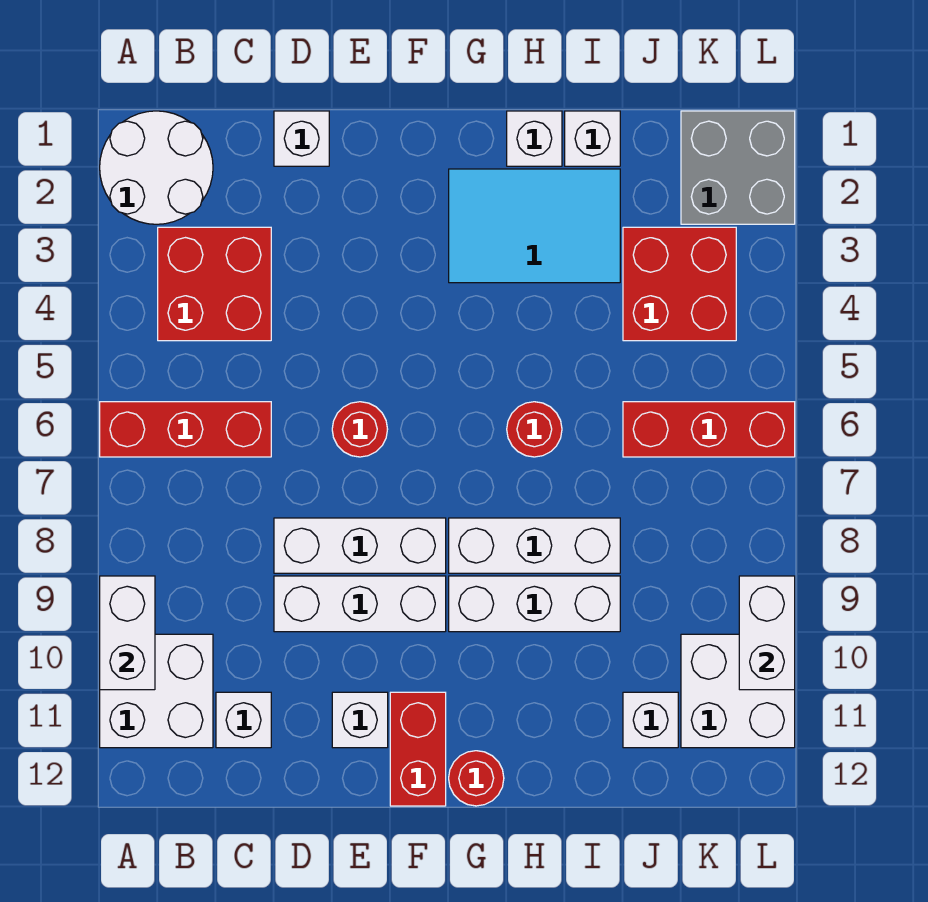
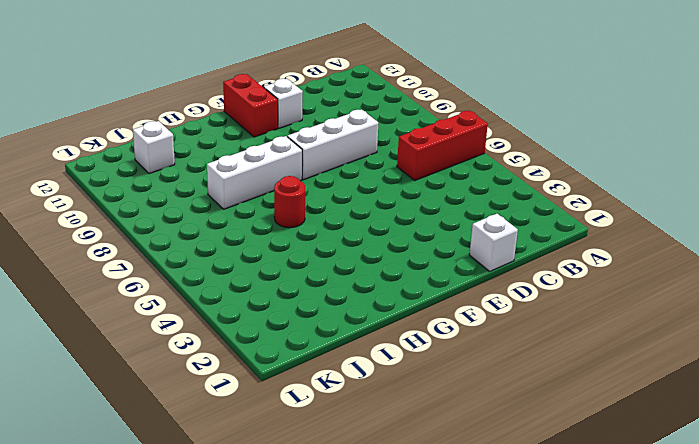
none -> white round brick A1:B2 level 1
none -> white brick A10:B11 level 1
none -> red brick B3:C4 level 1

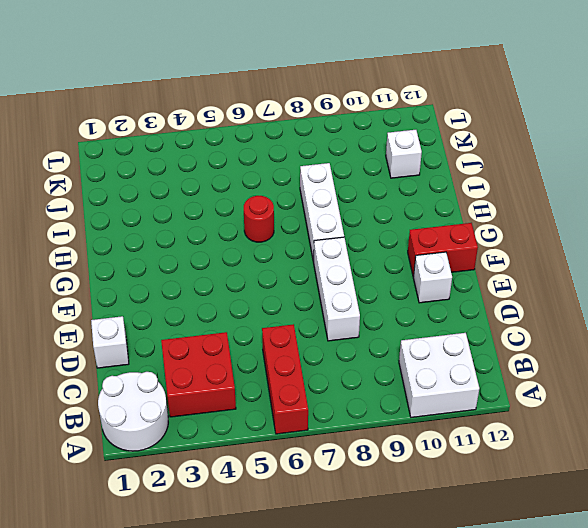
none -> white brick C11 level 1
none -> white brick D9:F9 level 1
none -> red round brick E6 level 1

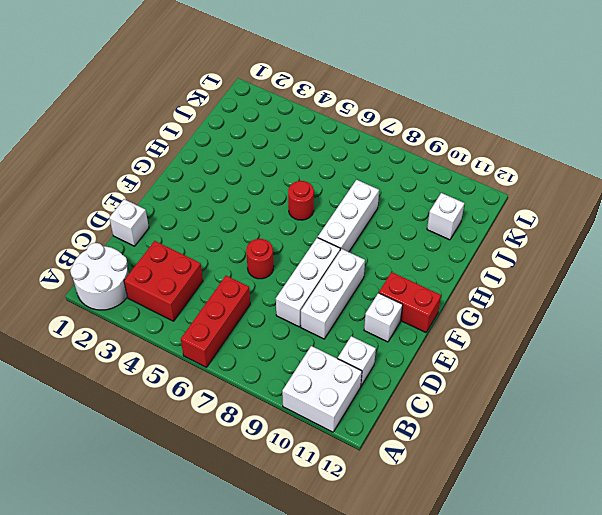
none -> cyan tile G2:I3 level 1
none -> white brick G9:I9 level 1
none -> red round brick G12 level 1

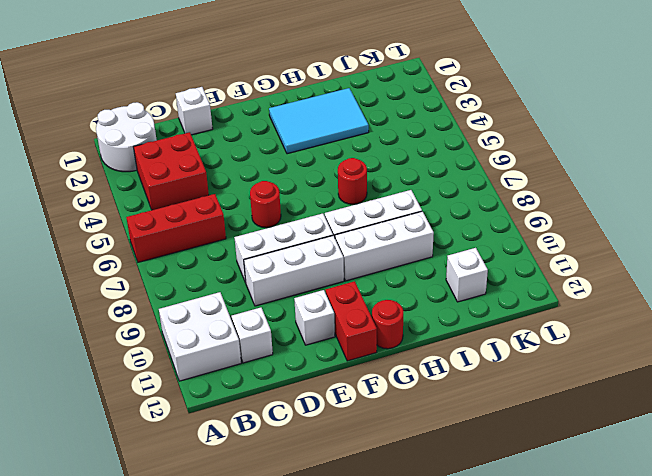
none -> white brick H1 level 1
none -> white brick I1 level 1
none -> red brick J3:K4 level 1

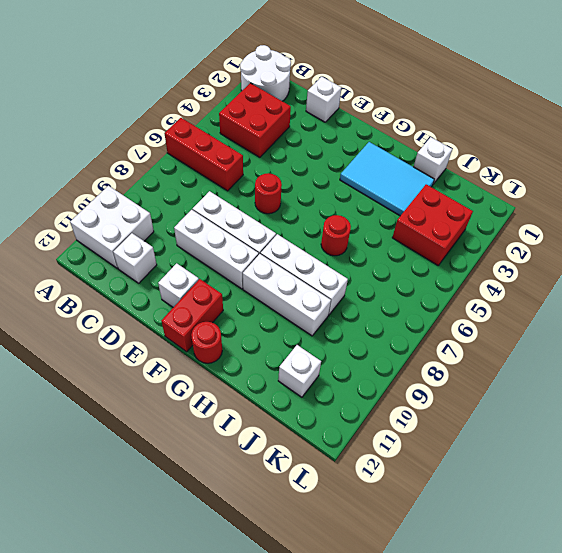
none -> white brick H1 level 1
none -> red brick J6:L6 level 1
none -> grey brick K1:L2 level 1

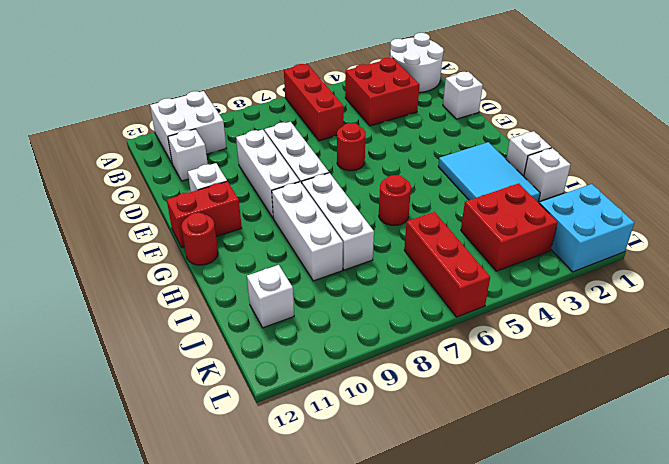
cyan brick K1:L2 level 1 -> grey brick K1:L2 level 1
none -> white brick K10:L11 level 1
none -> white brick A9:A10 level 2
none -> white brick L9:L10 level 2

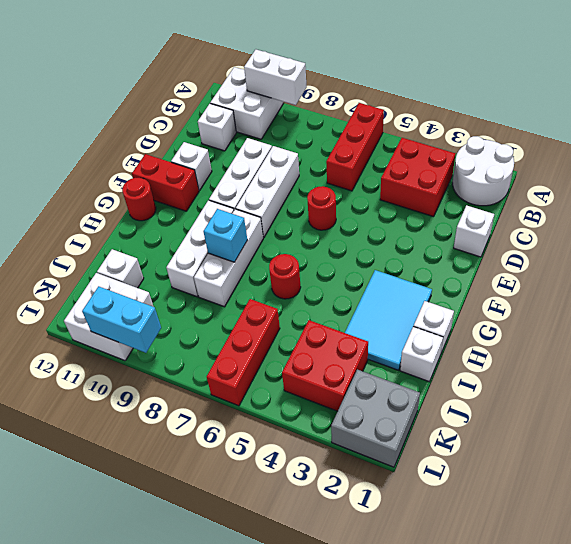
cyan brick H8 level 2 -> none
cyan brick L9:L10 level 2 -> white brick L9:L10 level 2

